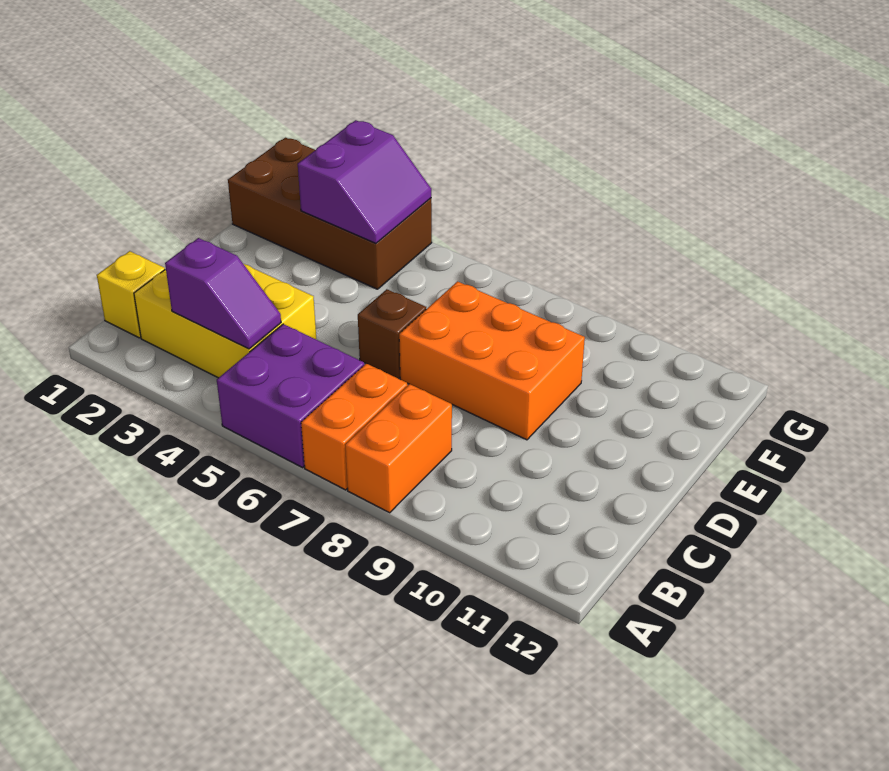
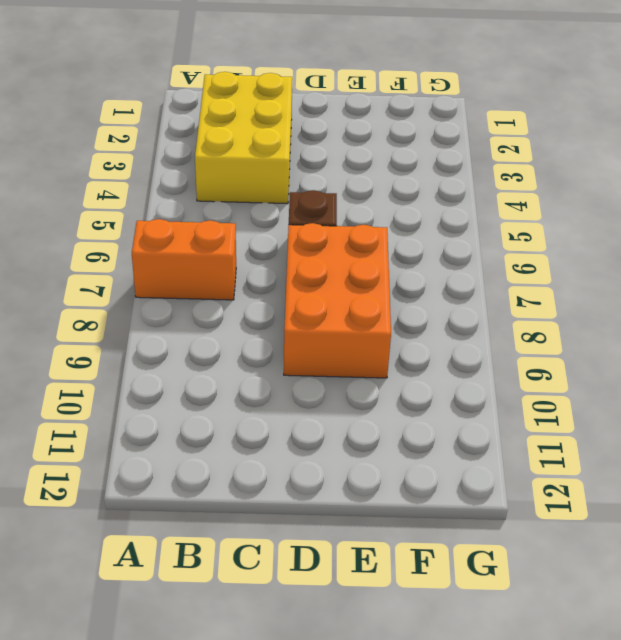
none -> purple brick A5:B6 level 1
none -> orange brick A8:B8 level 1

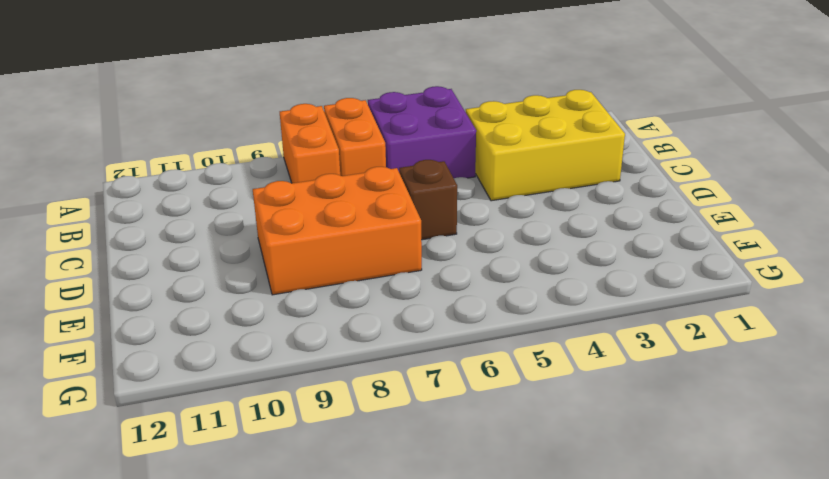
none -> yellow brick B1 level 1
none -> brown brick F1:G4 level 1

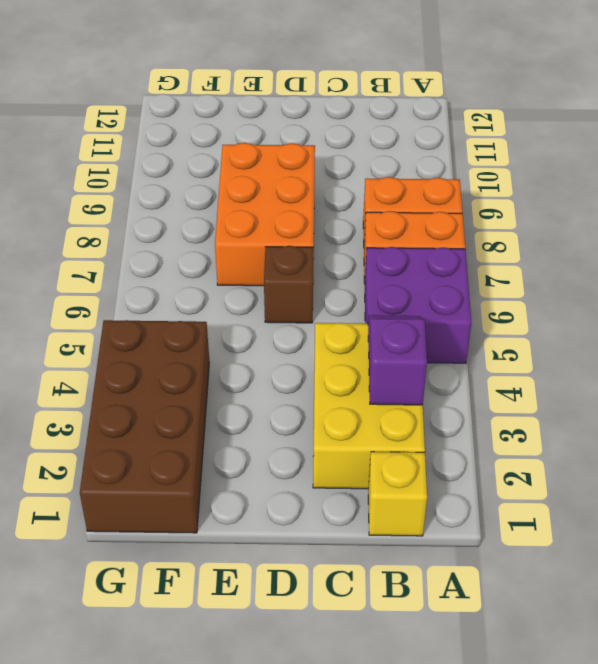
none -> purple slope F3:G4 level 2 top 3

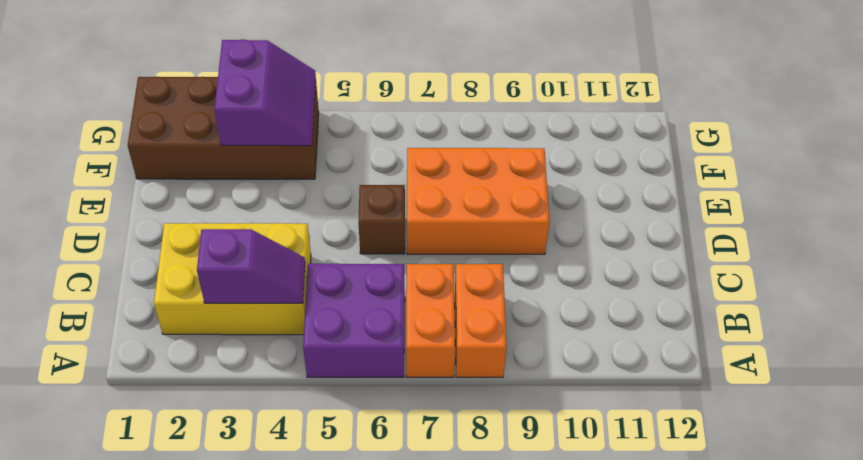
none -> yellow brick B1 level 1

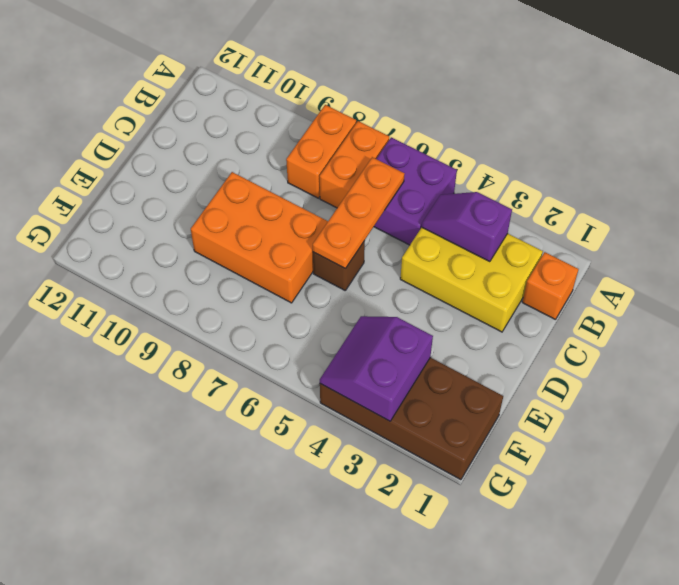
orange brick B1 level 1 -> yellow brick B1 level 1
orange plate B6:D6 level 2 -> none

